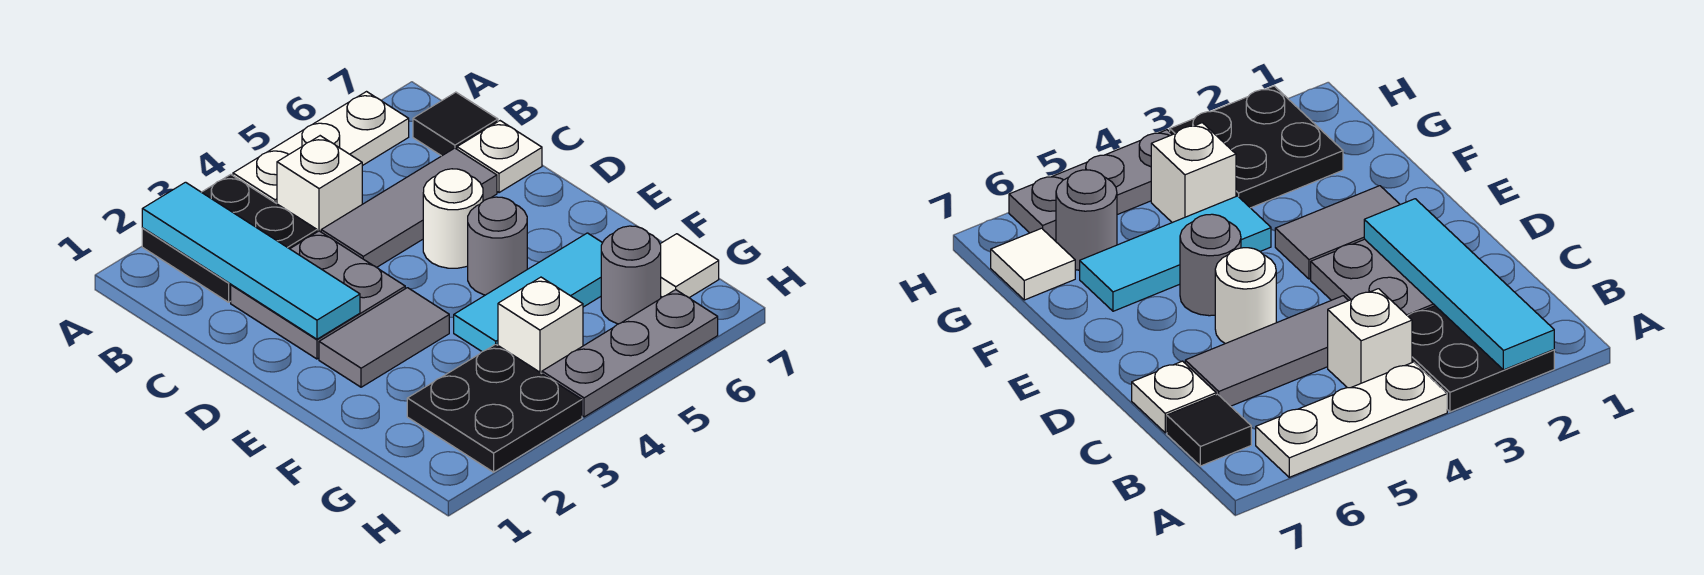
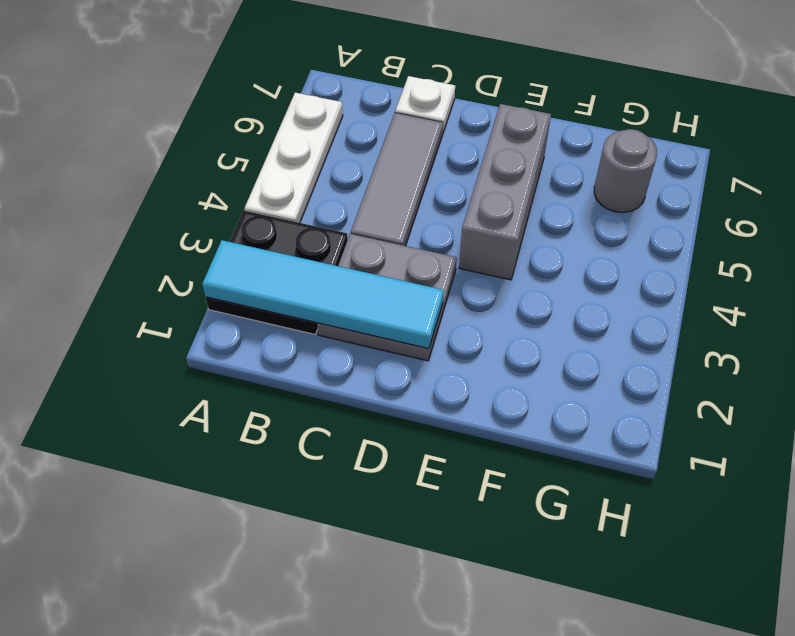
grey brick E4:E6 level 1 -> grey round brick E5 level 1
none -> white brick B4 level 1
none -> black tile B7 level 1
none -> white round brick D5 level 1

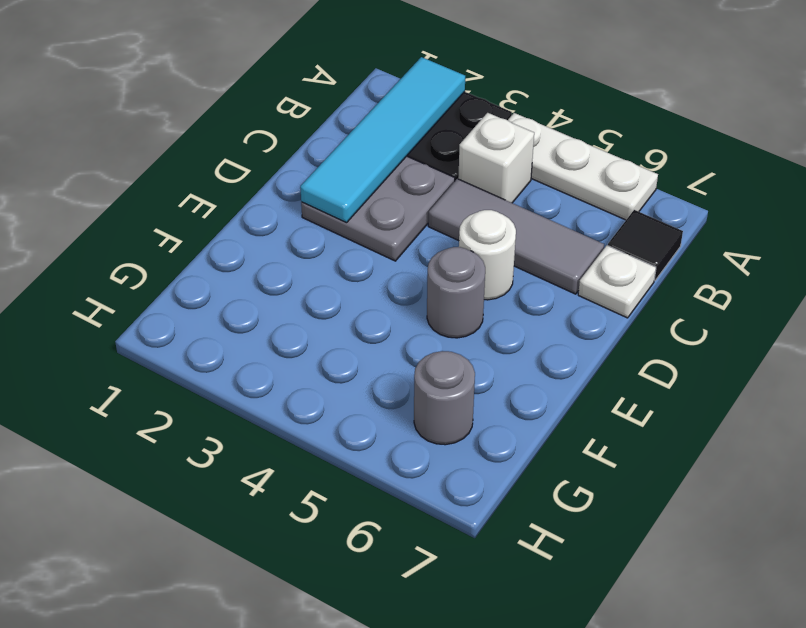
none -> grey tile E2:E3 level 1
none -> cyan tile F4:F6 level 1
none -> black plate G2:H3 level 1

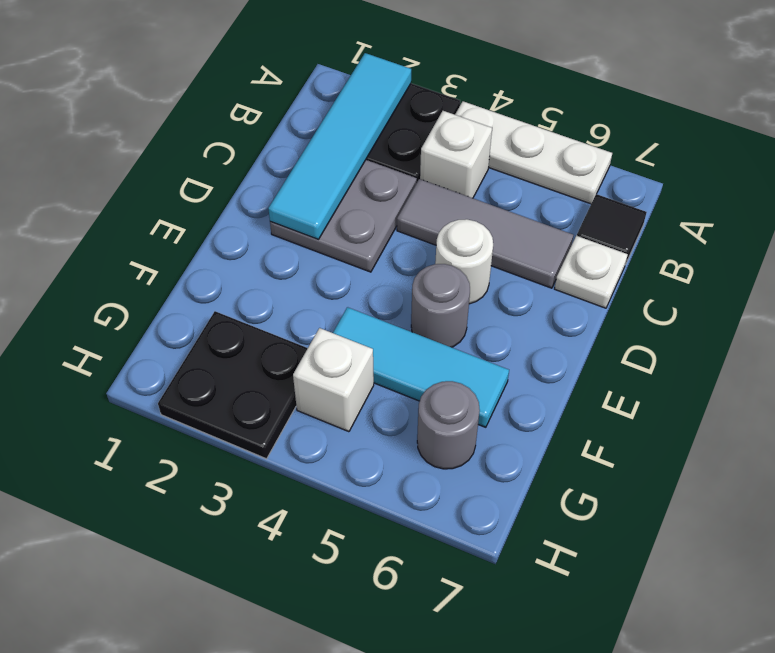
none -> grey tile E2:E3 level 1
none -> white tile G7 level 1
none -> grey plate H4:H6 level 1

